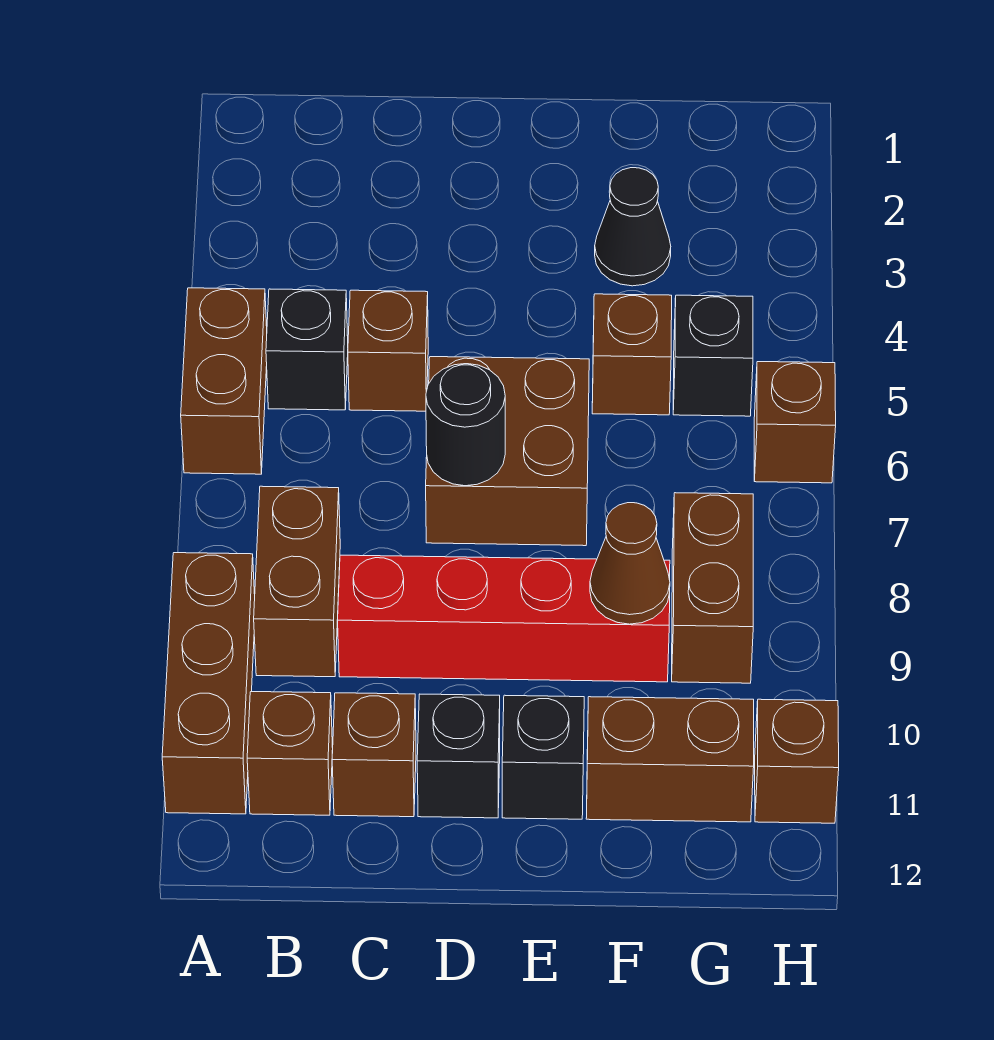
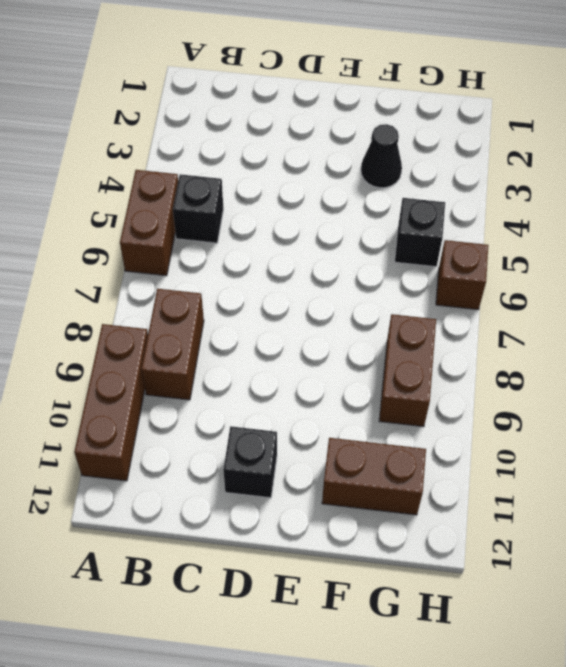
none -> brown brick B11 level 1
none -> brown brick C5 level 1
none -> red brick C9:F9 level 1

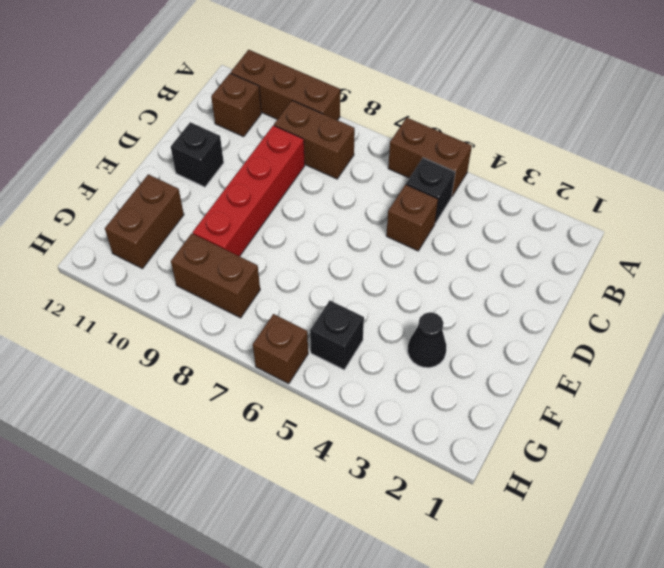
none -> brown brick C11 level 1
none -> brown brick D6:E7 level 1
none -> black brick E11 level 1

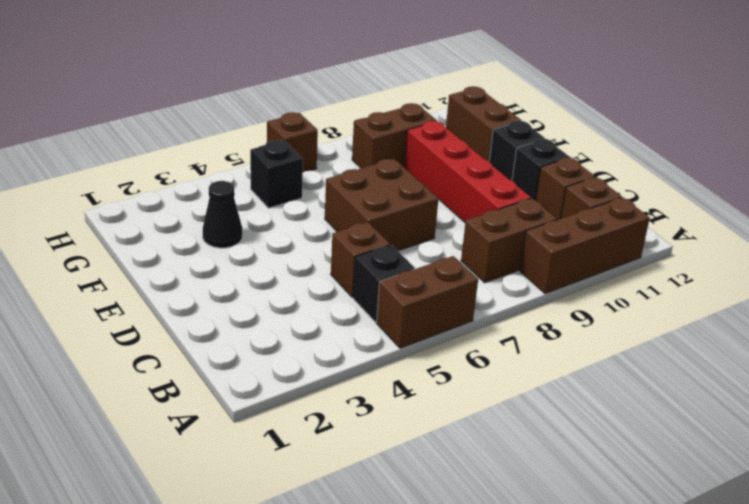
none -> brown brick F5 level 1
none -> brown brick H11 level 1
none -> black round brick D7 level 2

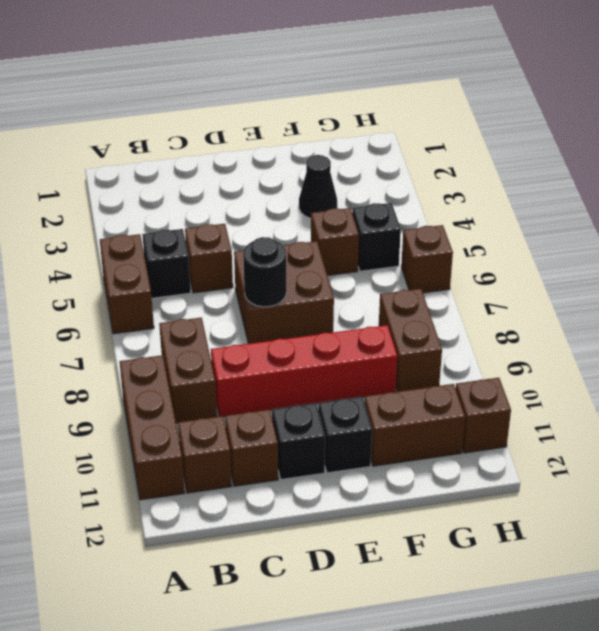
none -> brown cone F9 level 2

